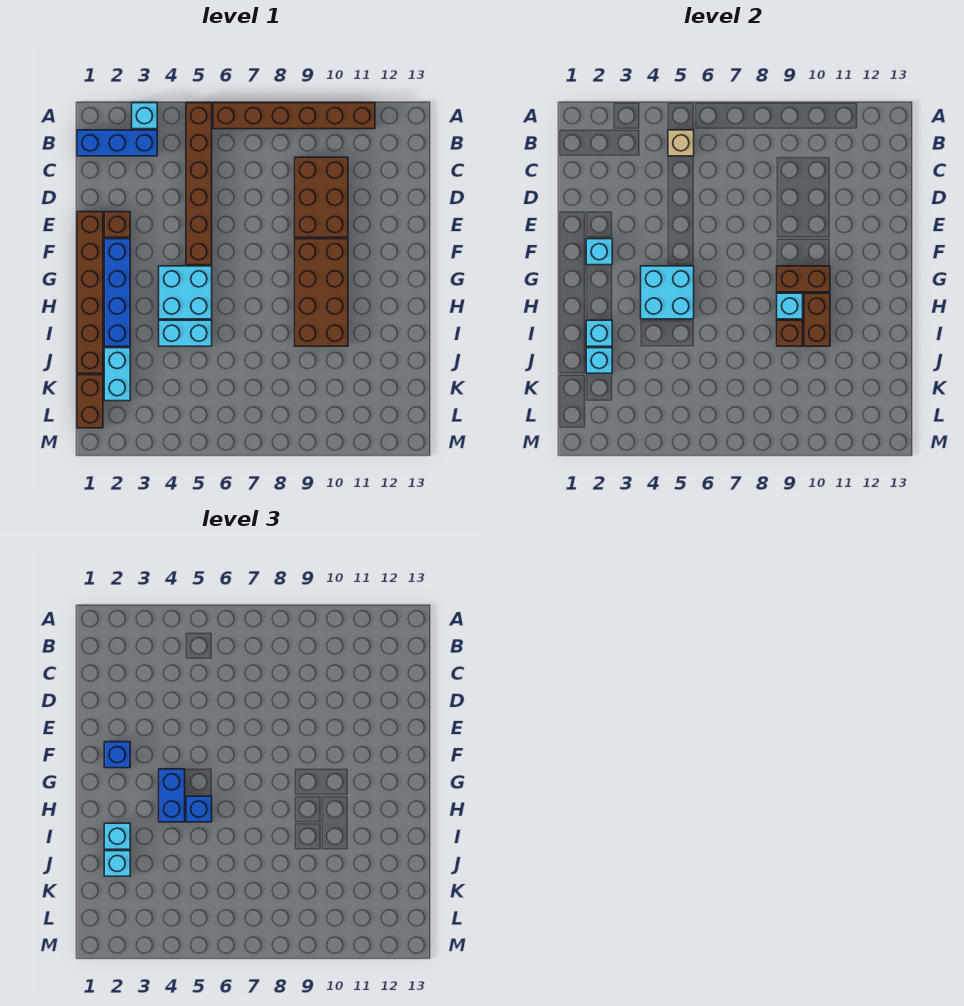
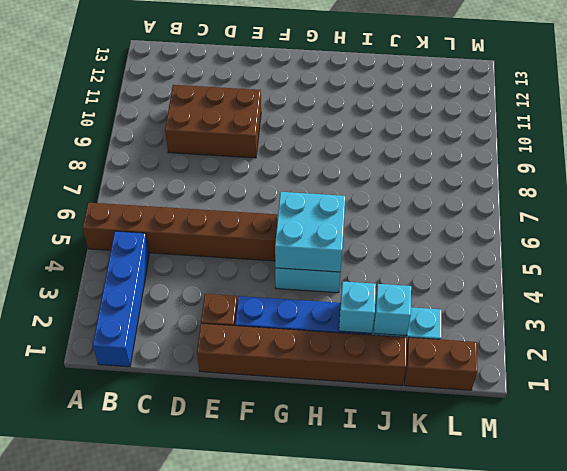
blue brick B1:B4 level 1 -> blue brick B1:B3 level 1
none -> cyan brick A3 level 1
none -> brown brick A6:A11 level 1
none -> brown brick F9:I10 level 1

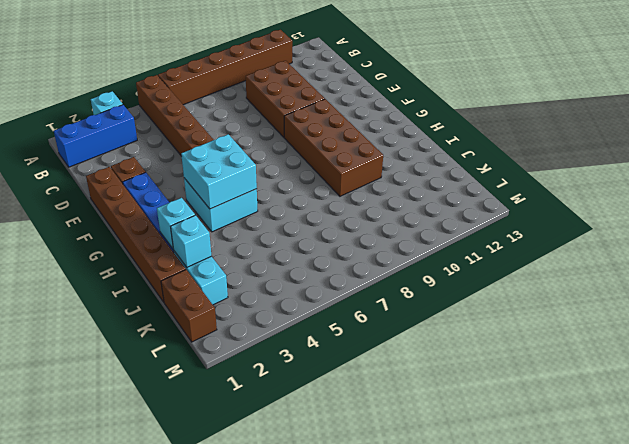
none -> cyan brick I4:I5 level 1
none -> tan brick B5 level 2
none -> cyan brick F2 level 2

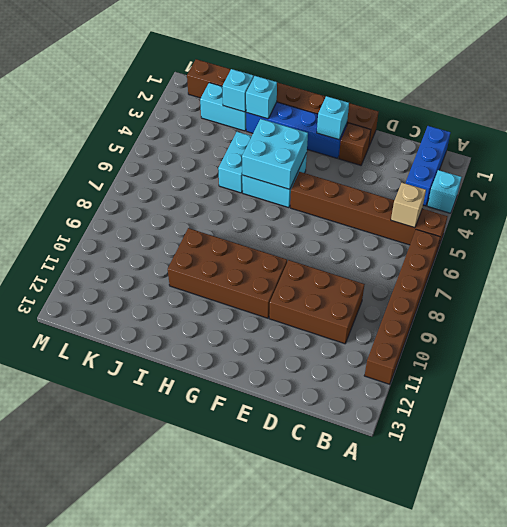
none -> brown brick G9:G10 level 2
none -> cyan brick H9 level 2
none -> brown brick H10:I10 level 2

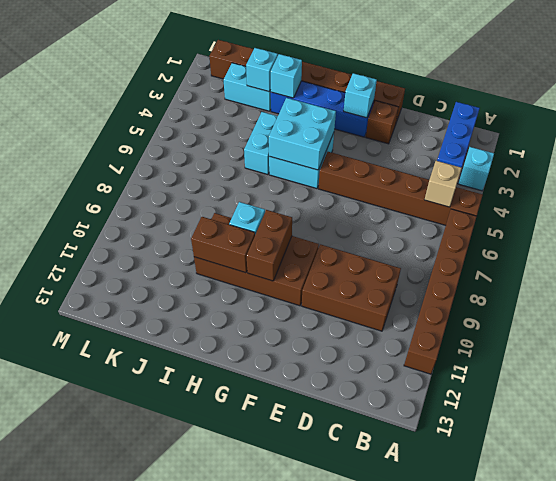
none -> brown brick I9 level 2
none -> blue brick F2 level 3
none -> blue brick G4:H4 level 3

